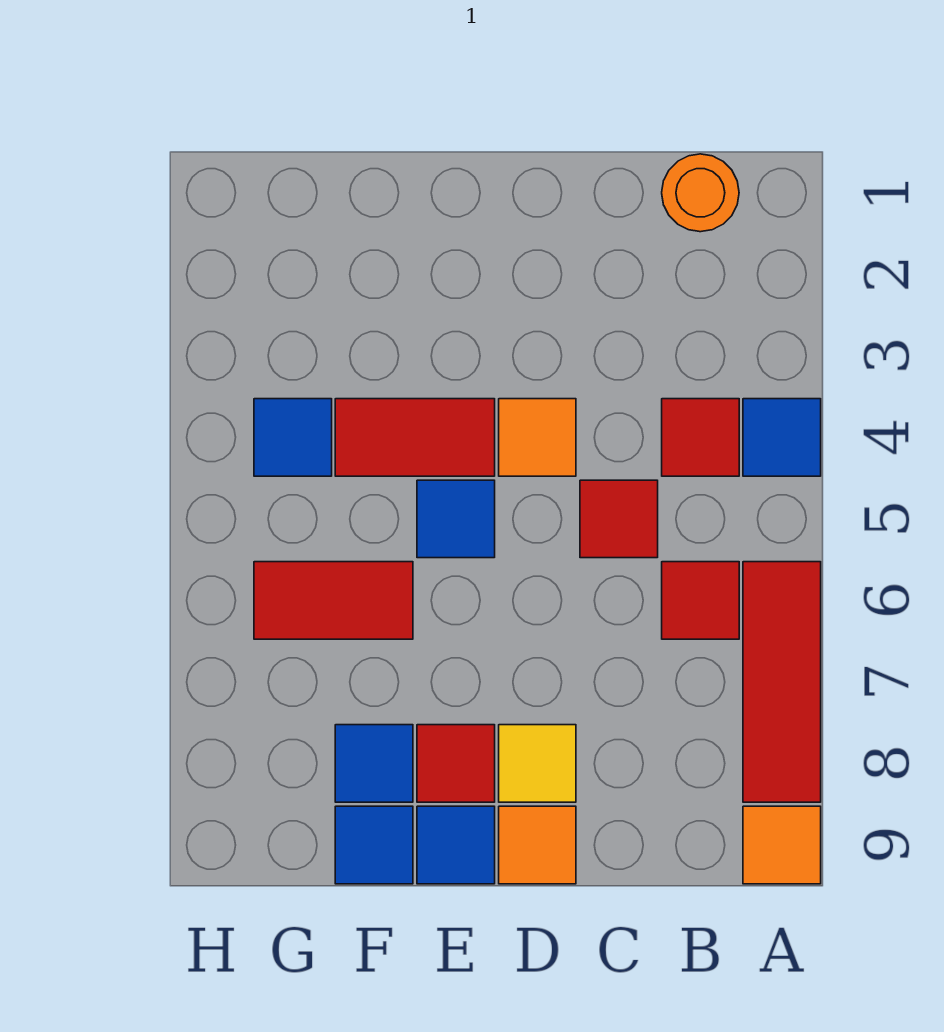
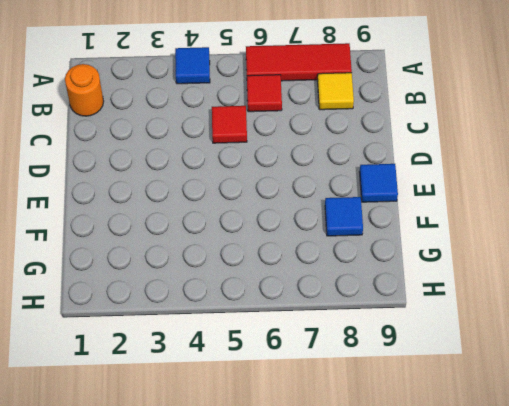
yellow tile B8 level 1 -> yellow tile D8 level 1
none -> orange tile A9 level 1
none -> red tile B4 level 1
none -> orange tile D4 level 1

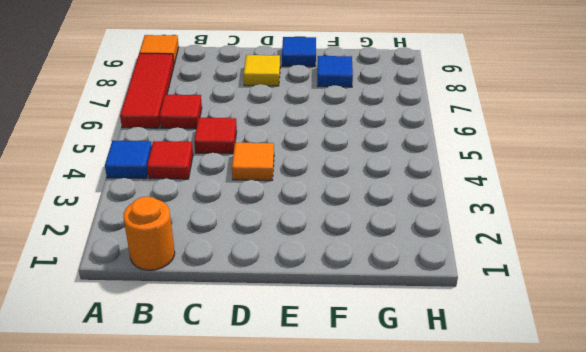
none -> orange tile D9 level 1
none -> red tile E4:F4 level 1
none -> blue tile E5 level 1

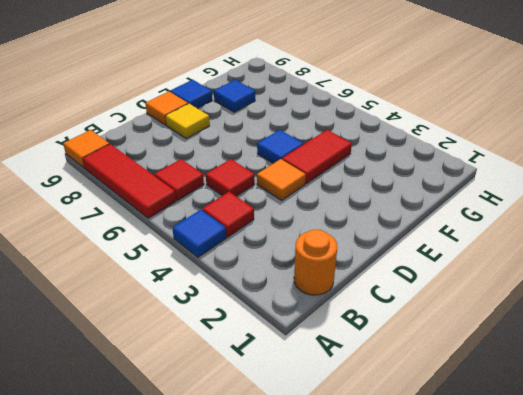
none -> red tile E8 level 1
none -> red tile F6:G6 level 1
none -> blue tile F9 level 1

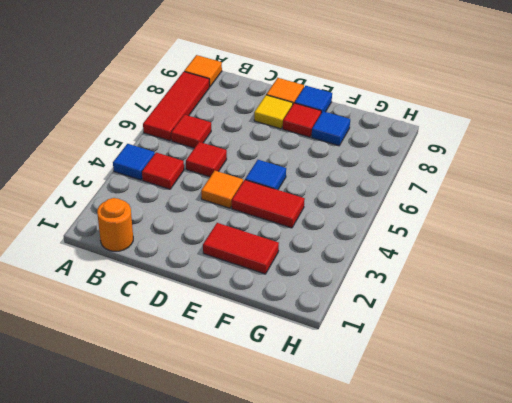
red tile E2:F2 level 1 -> red tile F6:G6 level 1
none -> blue tile F9 level 1
none -> blue tile G4 level 1

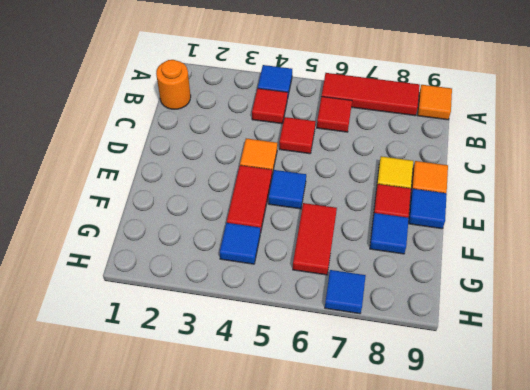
blue tile H7 level 1 -> blue tile F9 level 1

